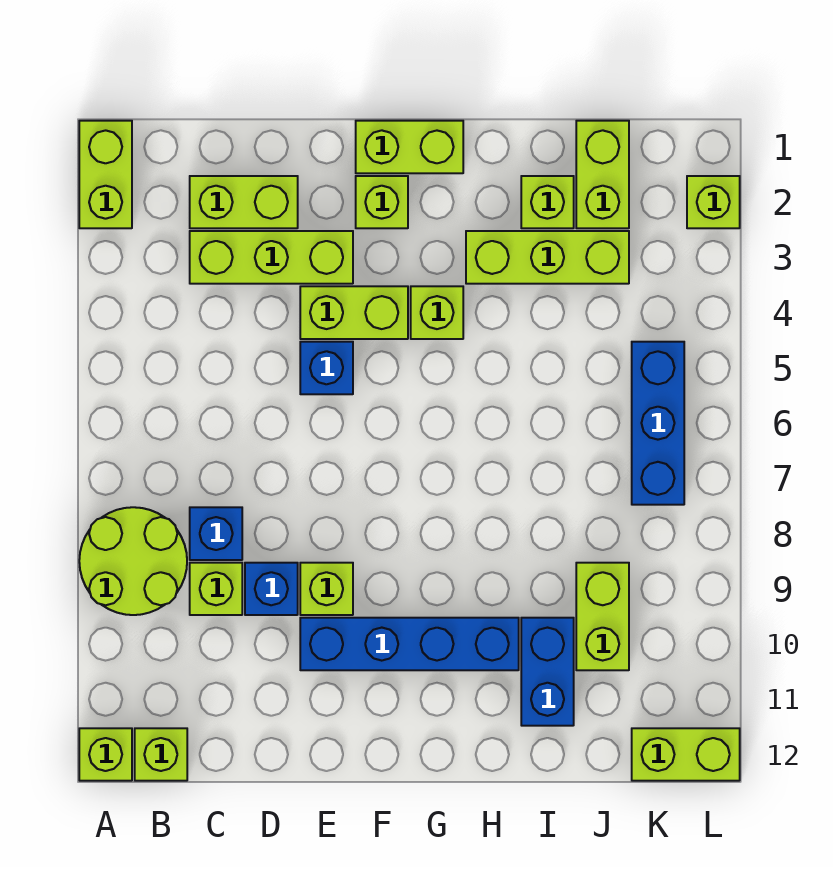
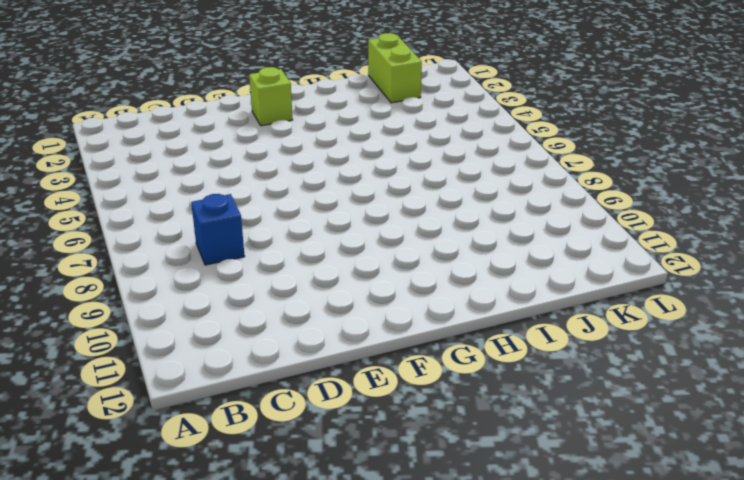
none -> lime brick A1:A2 level 1
none -> lime round brick A8:B9 level 1
none -> lime brick A12 level 1

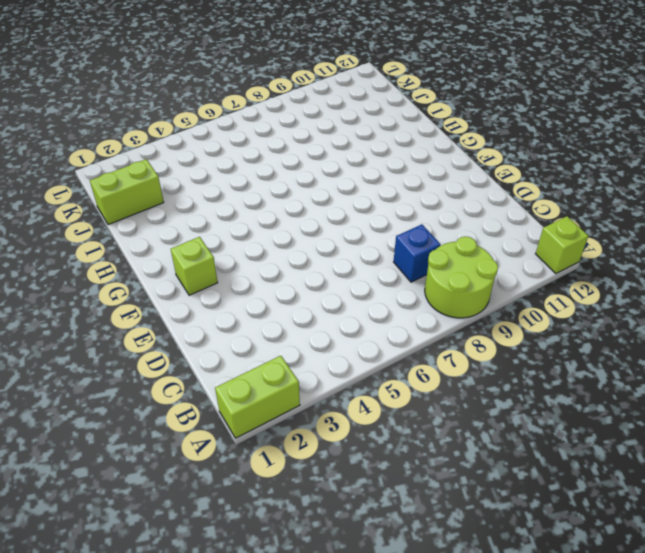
none -> lime brick B12 level 1
none -> lime brick C2:D2 level 1
none -> lime brick C3:E3 level 1

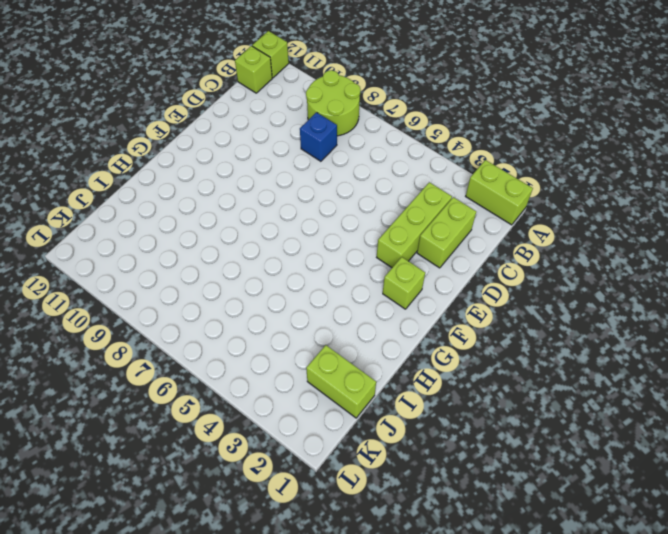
none -> lime brick C9 level 1
none -> blue brick D9 level 1
none -> lime brick E4:F4 level 1

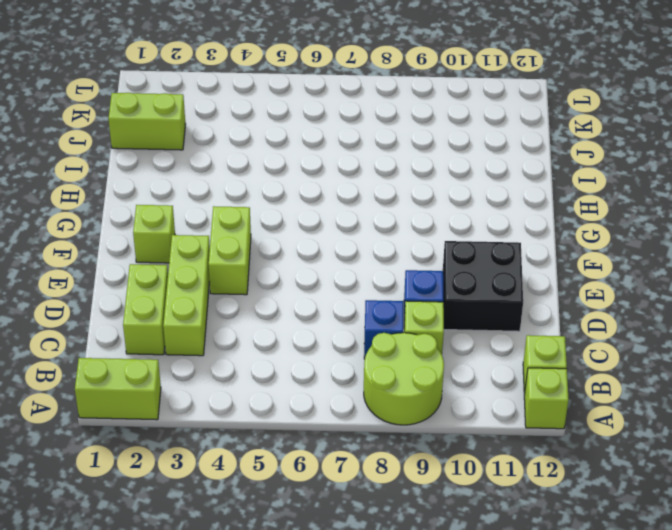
black brick D10:E11 level 1 -> blue brick E10:H10 level 1
none -> blue brick E5 level 1
none -> lime brick E9 level 1
none -> lime brick F1:G1 level 1

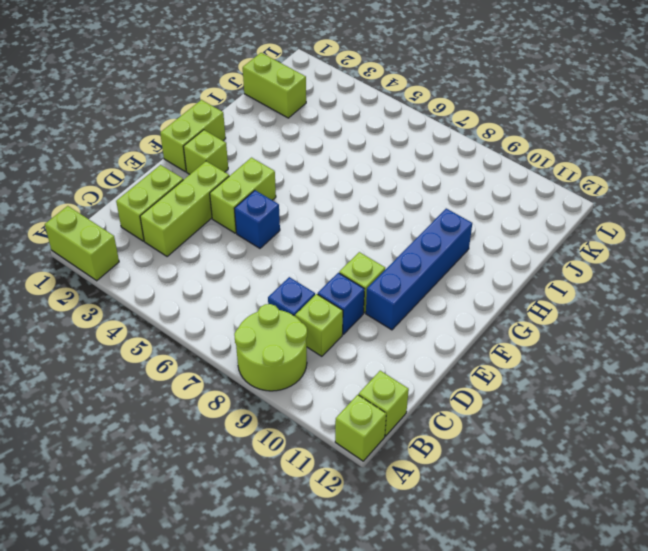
none -> lime brick G4 level 1
none -> lime brick H3:J3 level 1
none -> lime brick I2 level 1

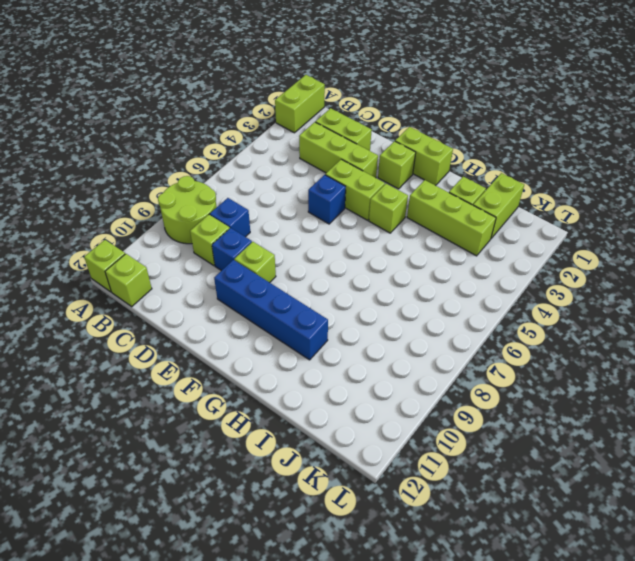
none -> blue brick I10:I11 level 1
none -> lime brick J9:J10 level 1
none -> blue brick K5:K7 level 1

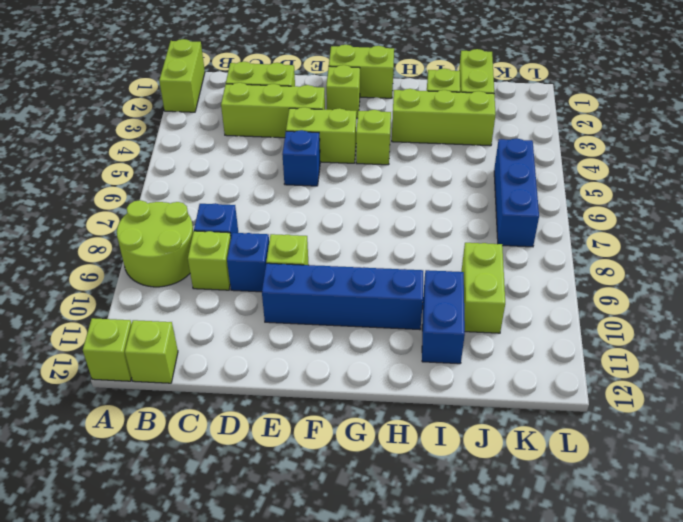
none -> lime brick K12:L12 level 1
none -> lime brick L2 level 1

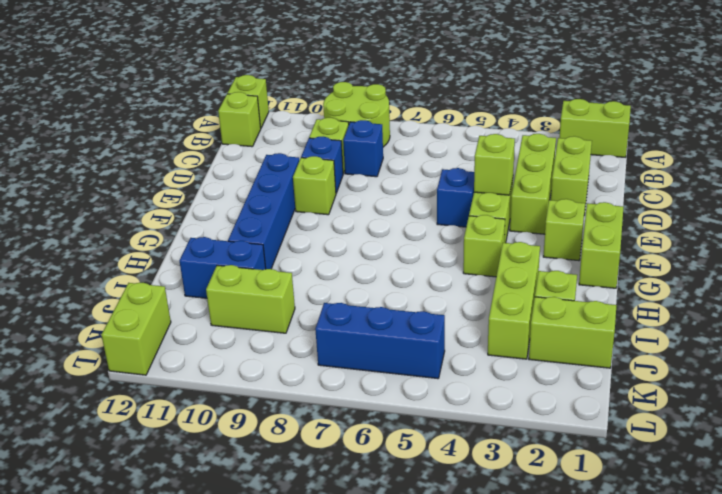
lime brick E4 level 2 -> lime brick L2 level 1

